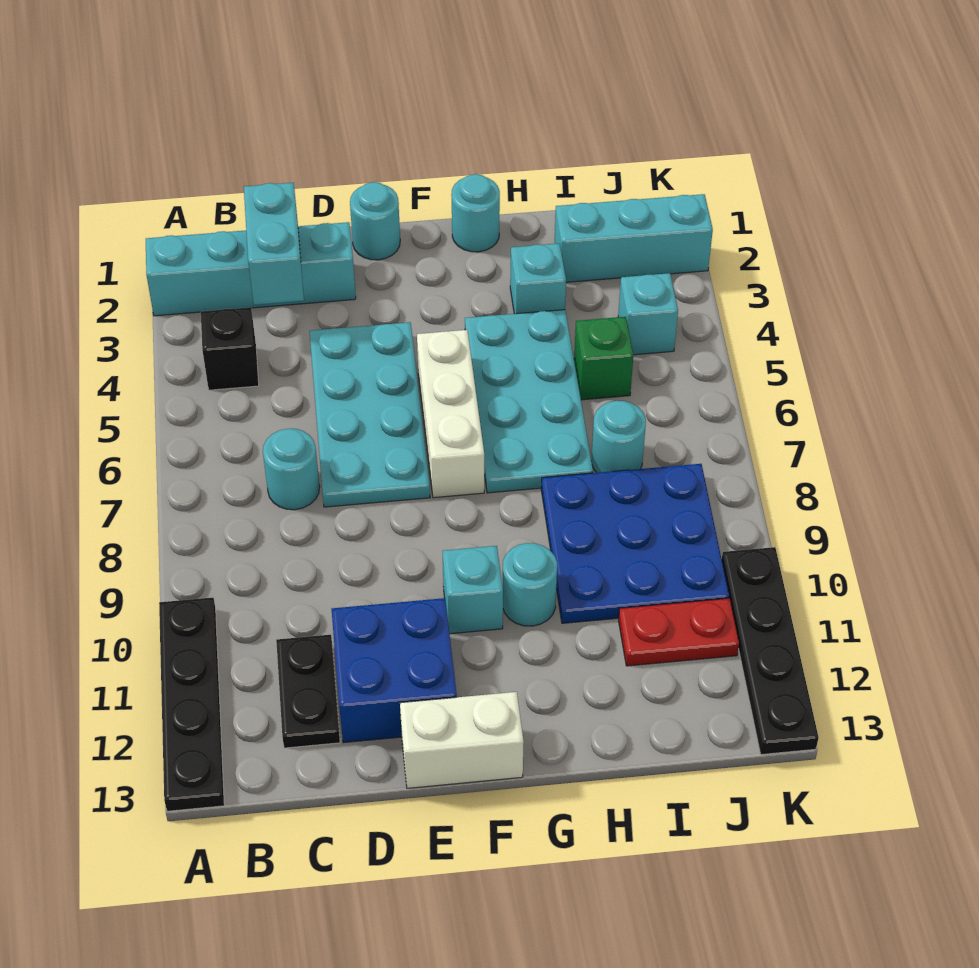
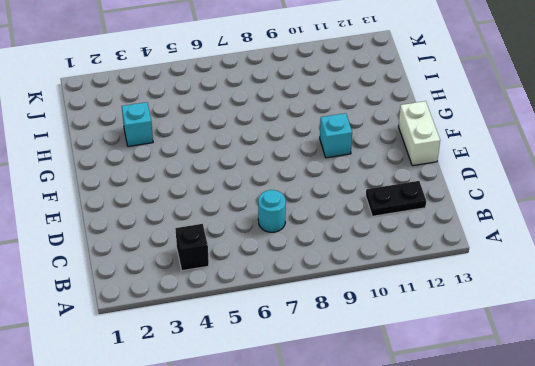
none -> cyan brick A2:D2 level 1
none -> black plate A10:A13 level 1
none -> cyan plate D4:E7 level 1

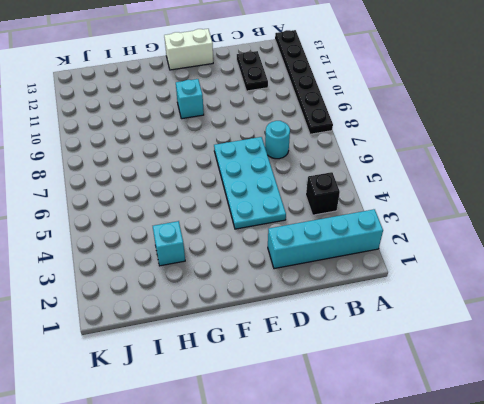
black plate A8:A13 level 1 -> black plate A10:A13 level 1
none -> blue brick D11:E12 level 1
none -> cyan round brick E1 level 1
none -> white brick F5:F7 level 1

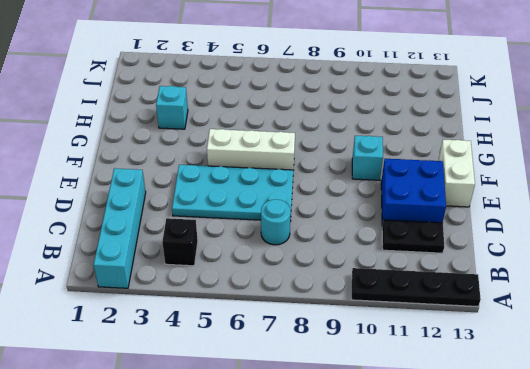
none -> cyan round brick E1 level 1
none -> cyan round brick G1 level 1
none -> cyan plate G4:H7 level 1

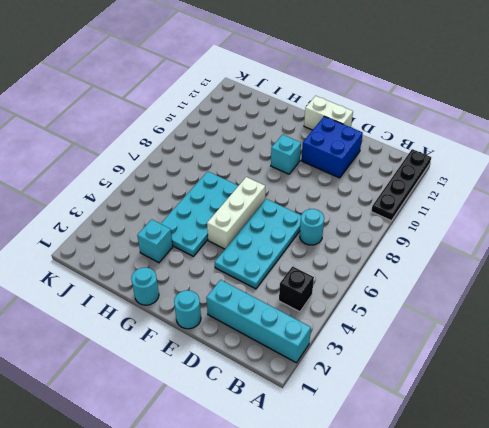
none -> black plate C11:C12 level 1
none -> cyan round brick G10 level 1
none -> blue plate H8:J10 level 1

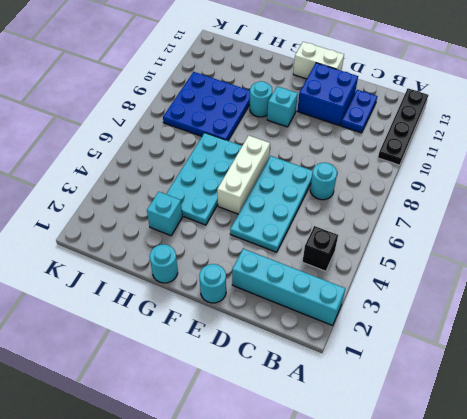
blue plate C11:C12 level 1 -> black plate C11:C12 level 1
none -> cyan brick I2:K2 level 1
none -> green brick I5 level 1
none -> cyan round brick I7 level 1

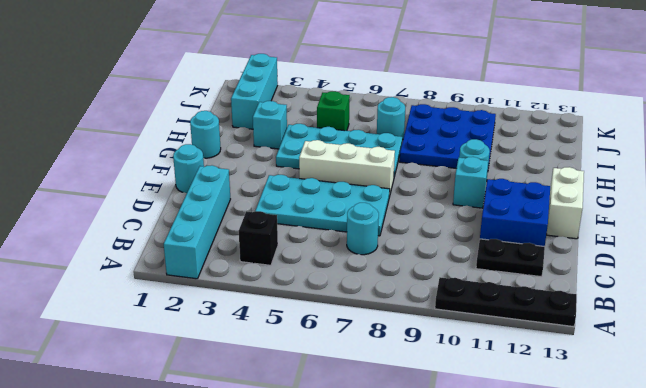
none -> red plate I11:J11 level 1
none -> cyan brick J4 level 1
none -> black plate K10:K13 level 1

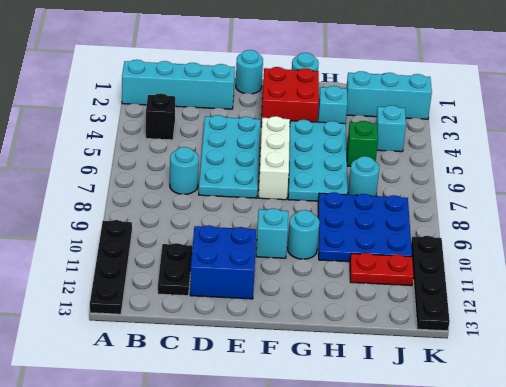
red brick F2:G3 level 1 -> none
none -> white brick E13:F13 level 1
none -> cyan brick C2:C3 level 2

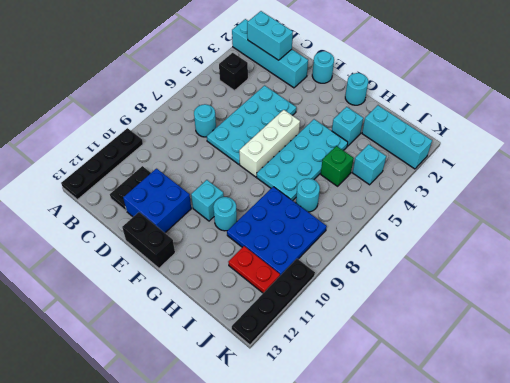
cyan brick B2:C2 level 2 -> cyan brick C2:C3 level 2
black brick E13:F13 level 1 -> white brick E13:F13 level 1

